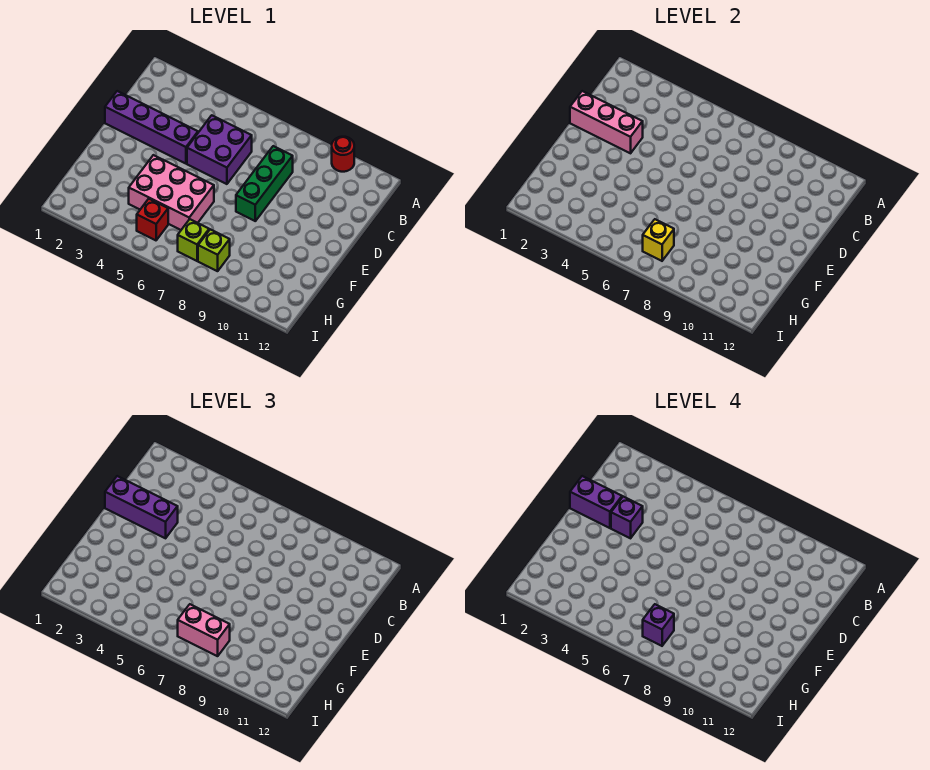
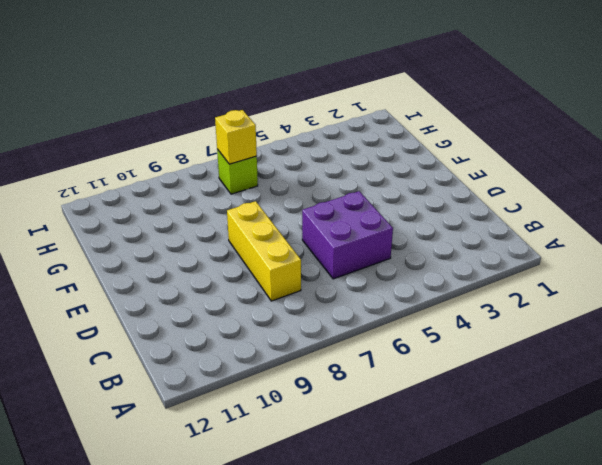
yellow brick C8:E8 level 1 -> green brick C8:E8 level 1
none -> red round brick A10 level 1
none -> purple brick D1:D4 level 1
none -> pink brick F4:G6 level 1

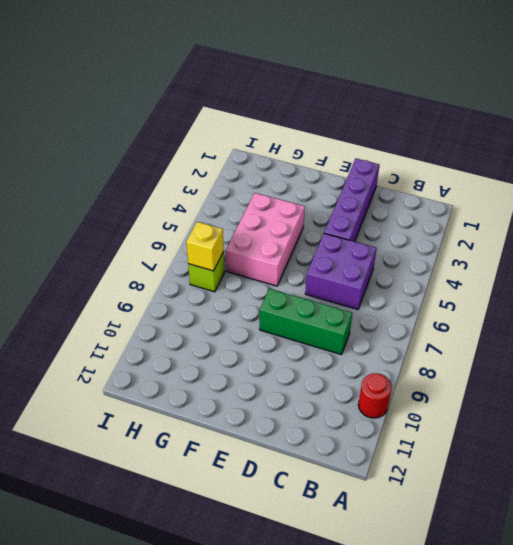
none -> red brick H5 level 1
none -> lime brick H8 level 1
none -> pink brick D1:D3 level 2

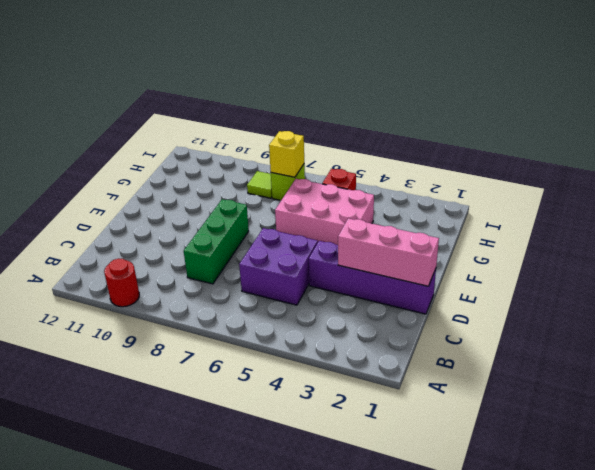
lime tile H8 level 1 -> lime brick H8 level 1
none -> purple brick D1:D3 level 3
none -> pink brick H7:H8 level 3
none -> purple brick D1:D2 level 4

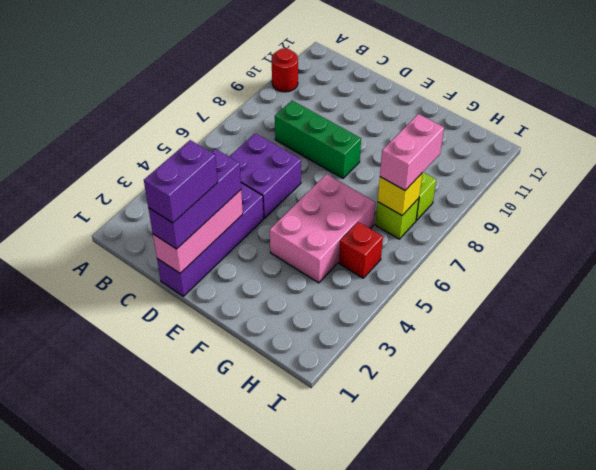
none -> purple brick D3 level 4
none -> purple brick H7 level 4

